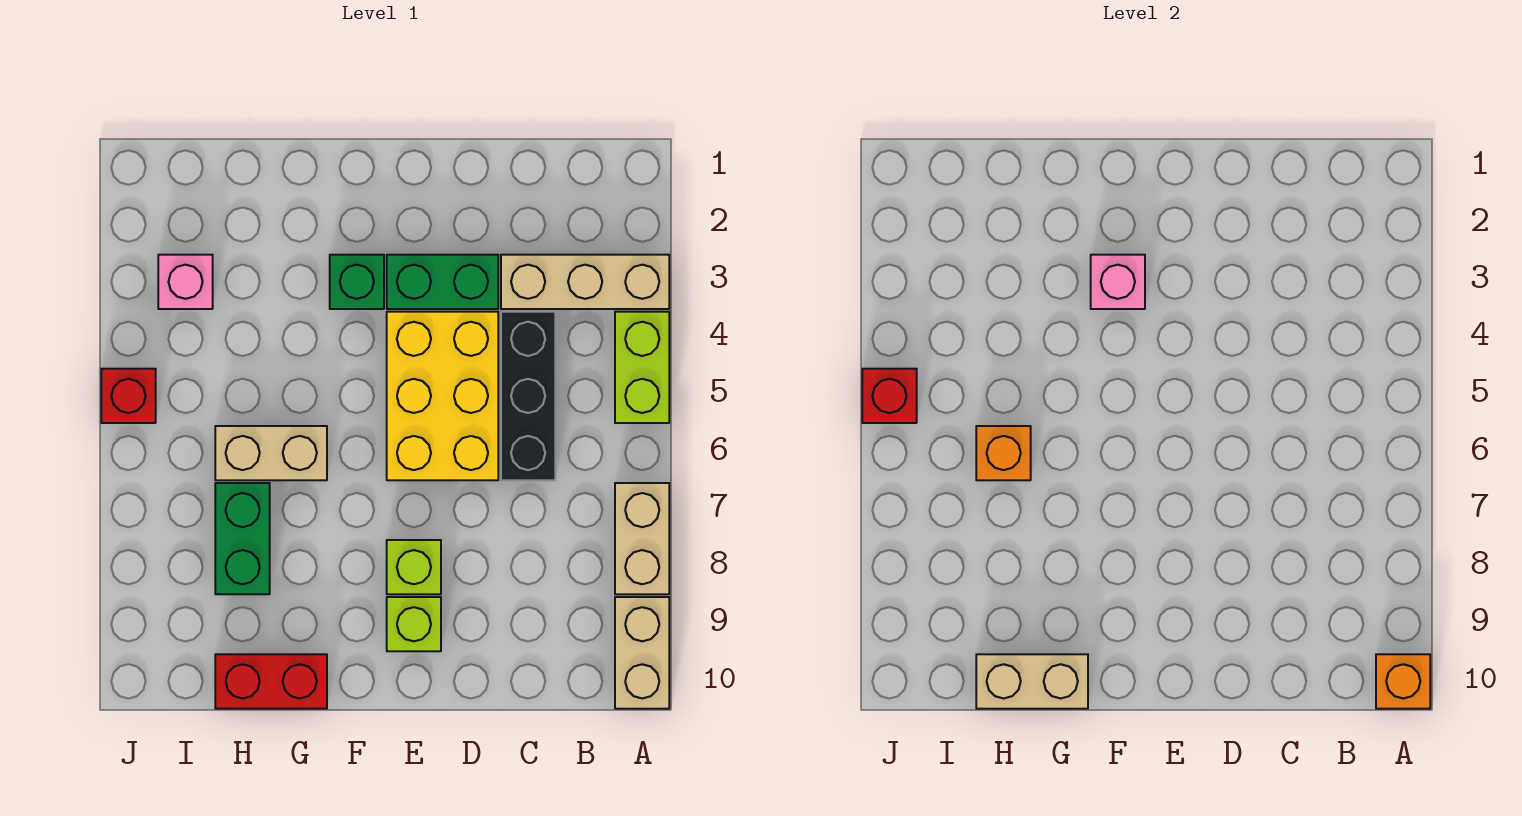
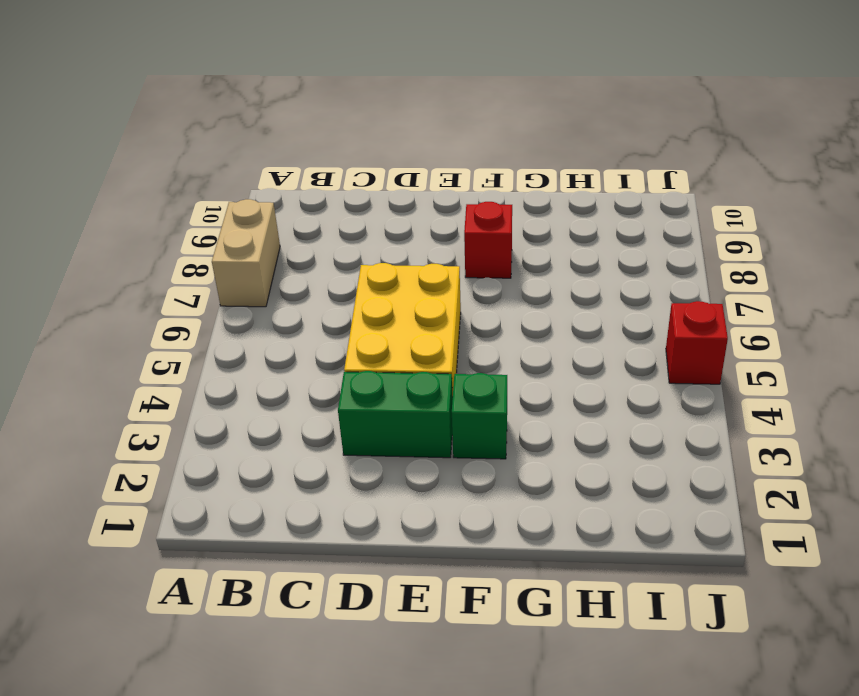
red brick F8 level 1 -> red brick J5 level 2
none -> tan brick A3:C3 level 1
none -> lime brick A4:A5 level 1
none -> tan brick A9:A10 level 1

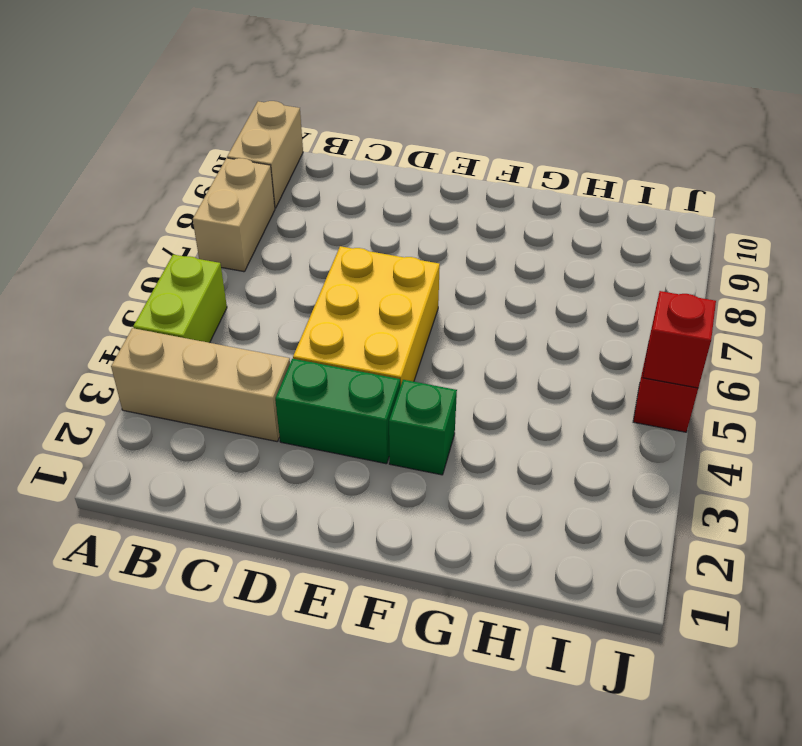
none -> black brick C4:C6 level 1
none -> lime brick E8 level 1
none -> lime brick E9 level 1

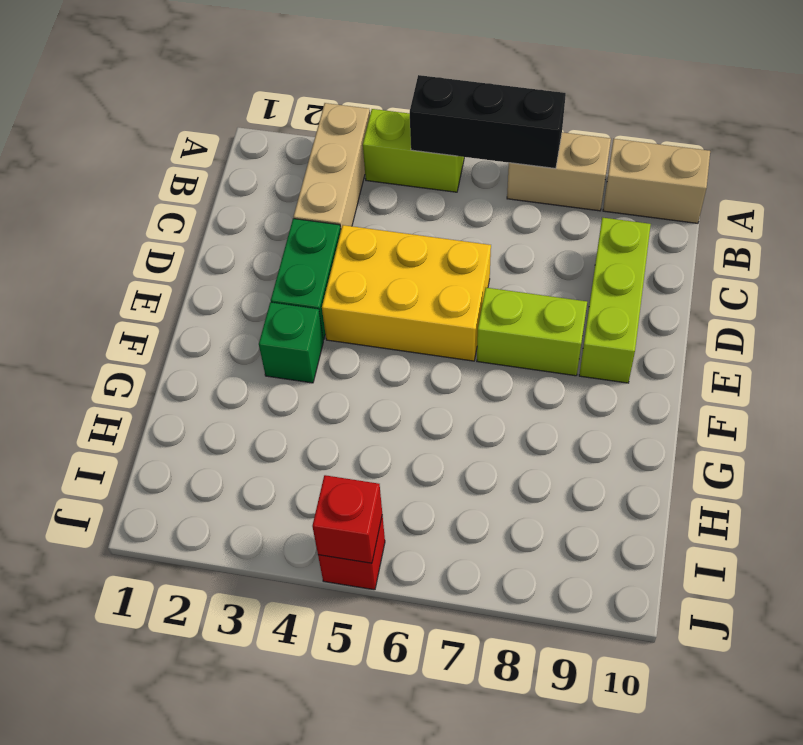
black brick A5:A7 level 2 -> black brick C4:C6 level 1
lime brick C9:E9 level 1 -> lime brick E9 level 1
lime brick E7:E8 level 1 -> lime brick E8 level 1
none -> tan brick G6:H6 level 1
none -> red brick G10:H10 level 1
none -> green brick H7:H8 level 1

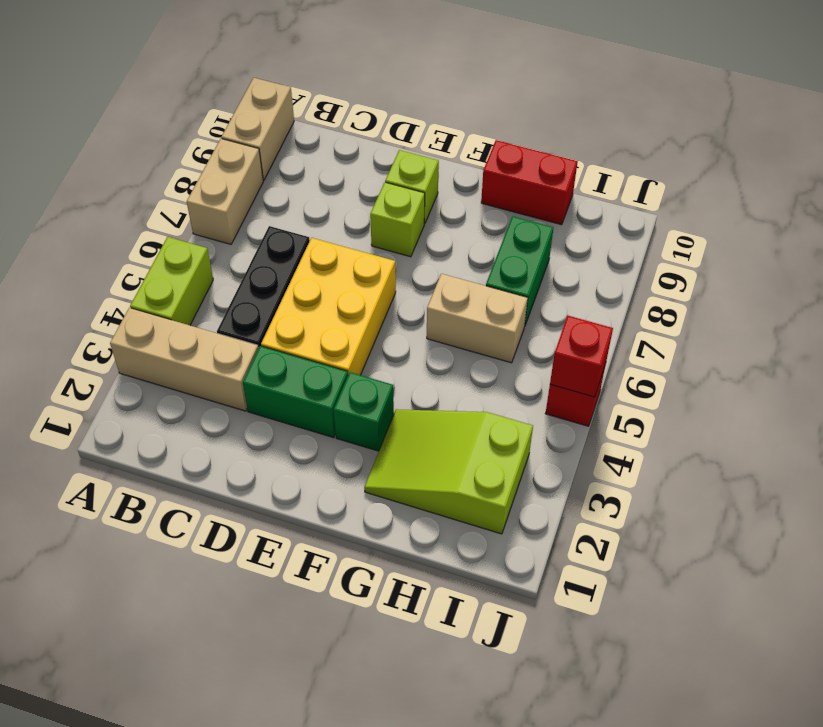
lime slope G2:I3 level 1 top I -> pink brick I3 level 1
none -> orange brick A10 level 2
none -> pink brick F3 level 2
none -> tan brick G10:H10 level 2

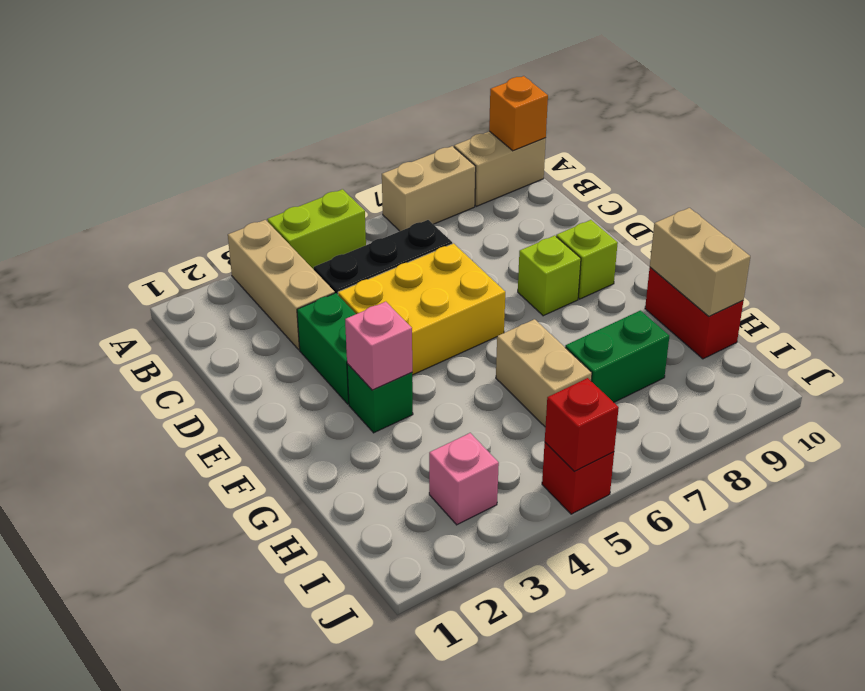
none -> orange brick H6 level 2

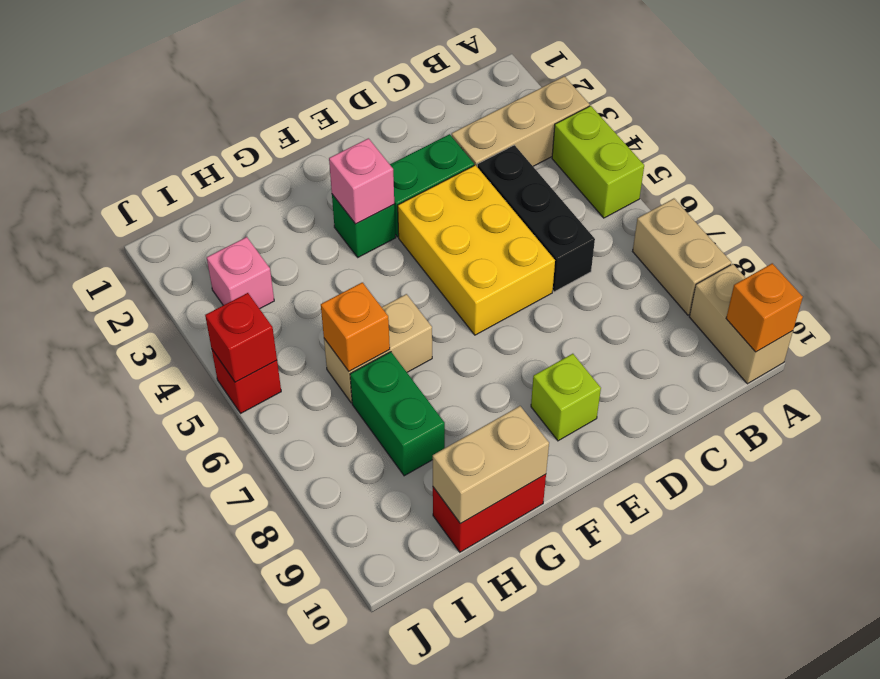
none -> lime brick E8 level 1

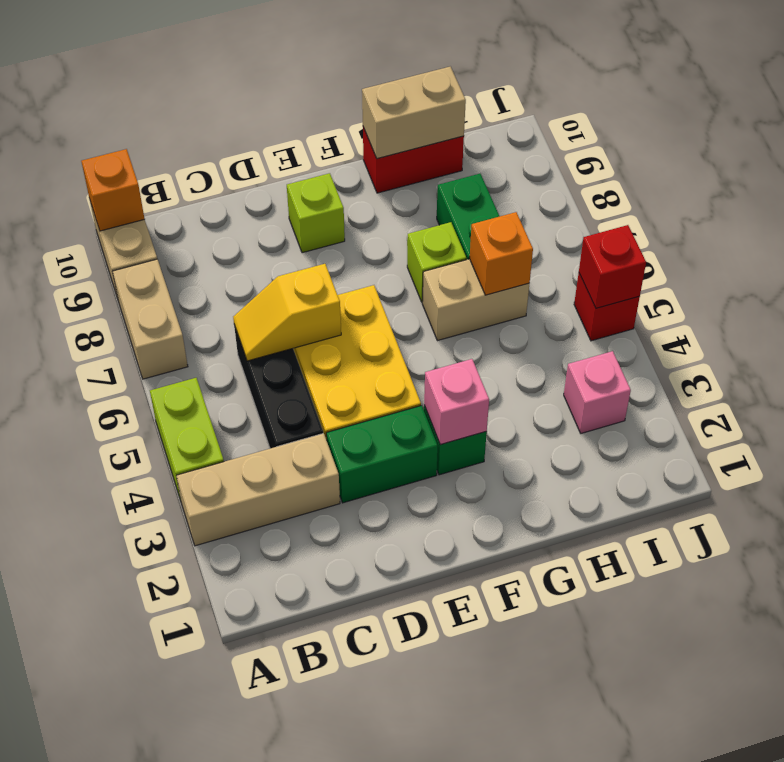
yellow slope C6:D6 level 2 top D -> none
lime brick G7 level 1 -> lime brick E8 level 1

